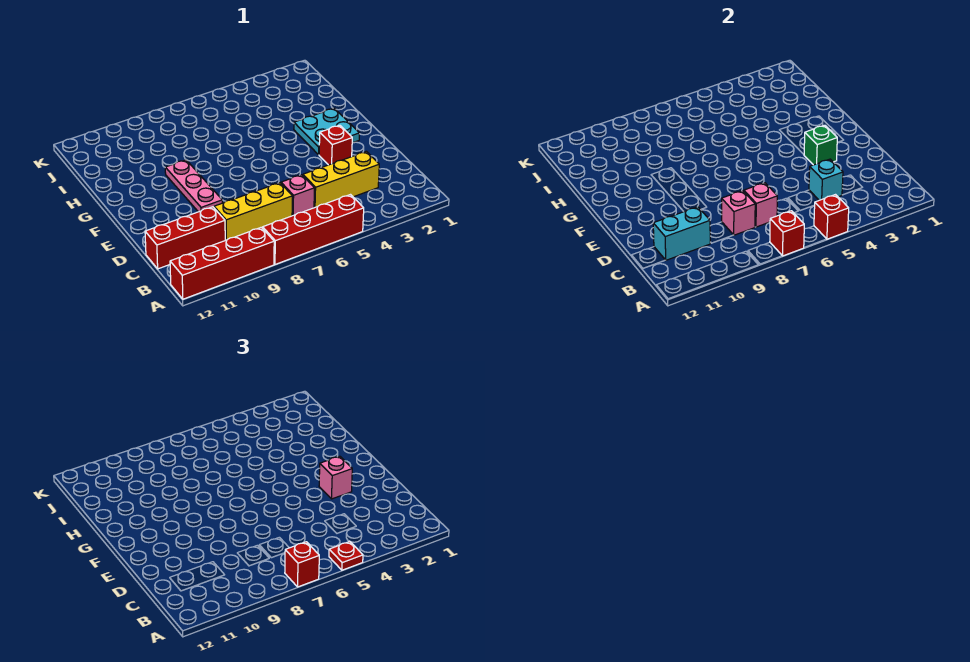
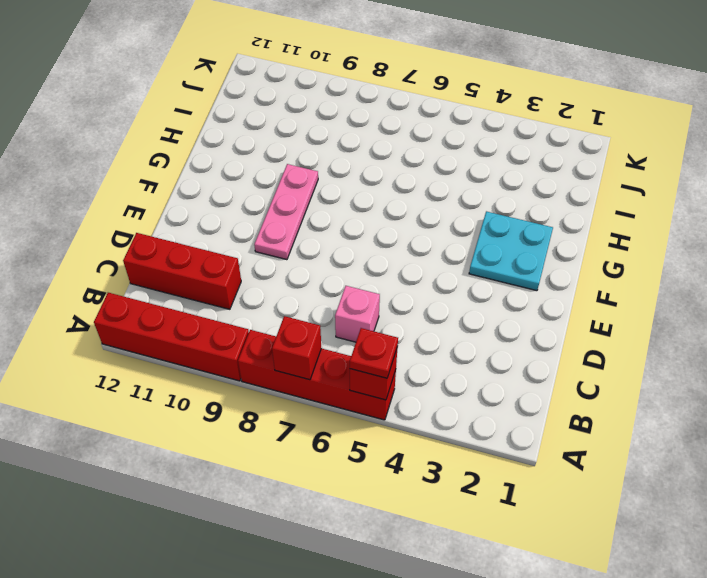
none -> yellow brick C3:C5 level 1
none -> yellow brick C7:C9 level 1
none -> red brick E3 level 1

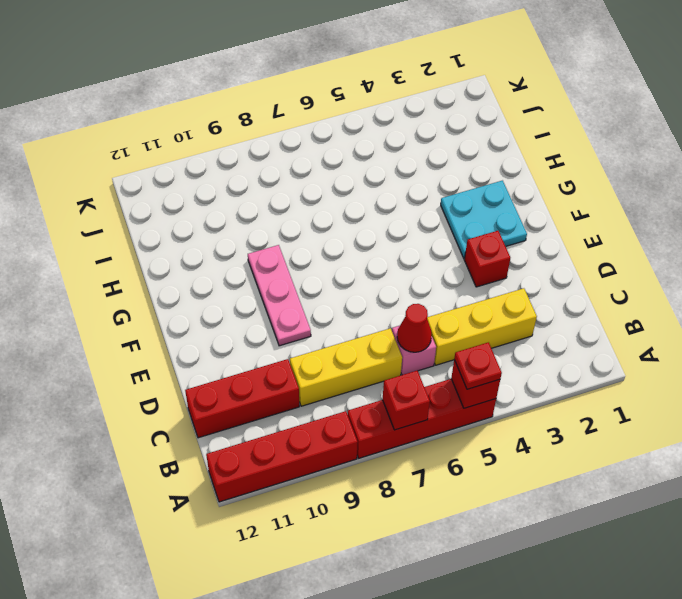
red cone C6 level 2 -> none
none -> cyan brick C4 level 2
none -> pink brick C7 level 2
none -> pink brick C8 level 2

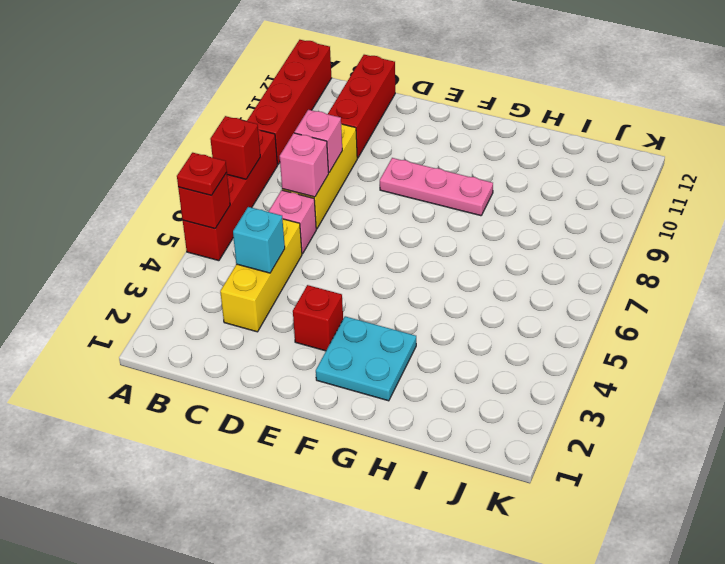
none -> cyan brick C10:C11 level 2
none -> green brick E3 level 2
none -> red brick A7 level 3

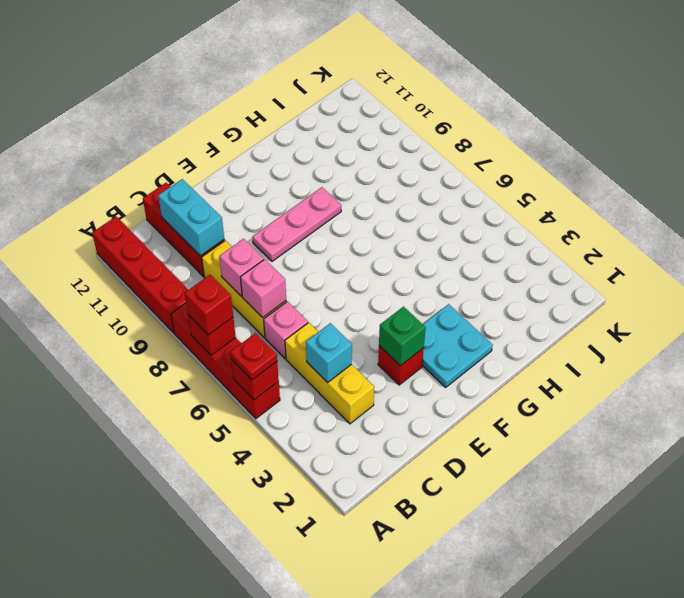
none -> pink brick E3 level 3

